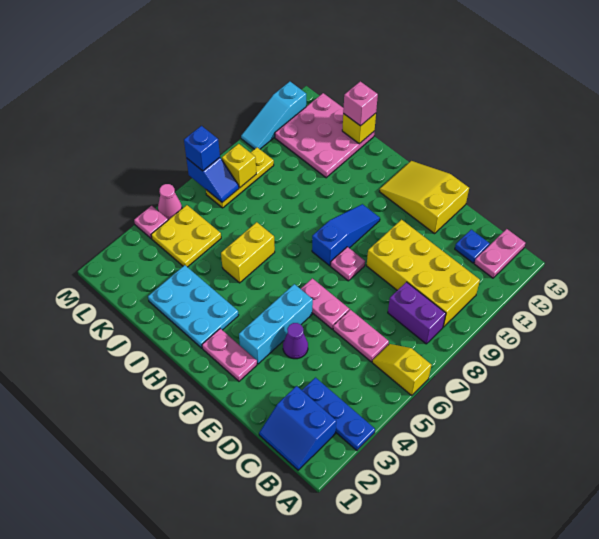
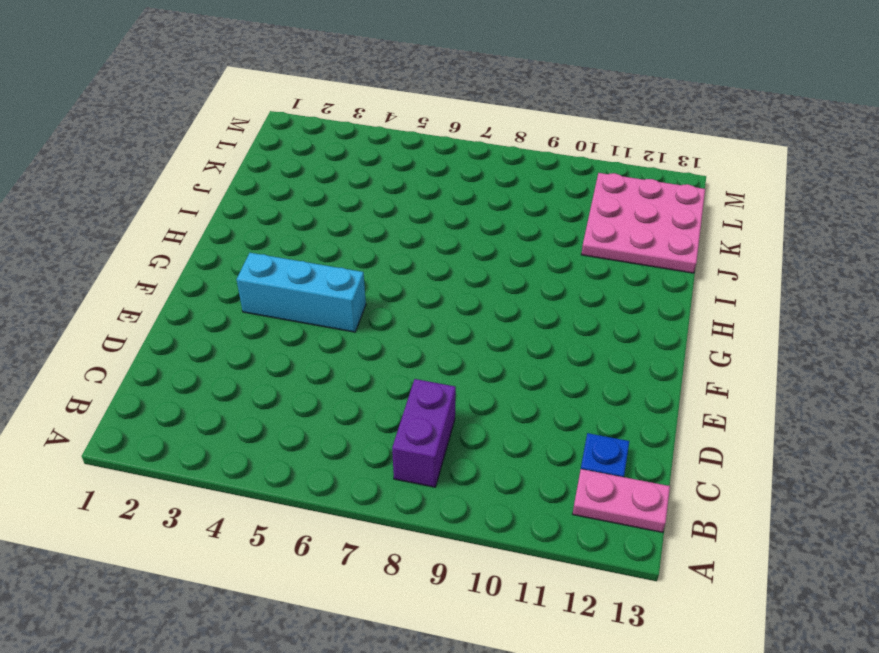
none -> blue plate A3:C3 level 1
none -> yellow slope A6:B6 level 1 top A
none -> blue slope B1:C2 level 1 top 2

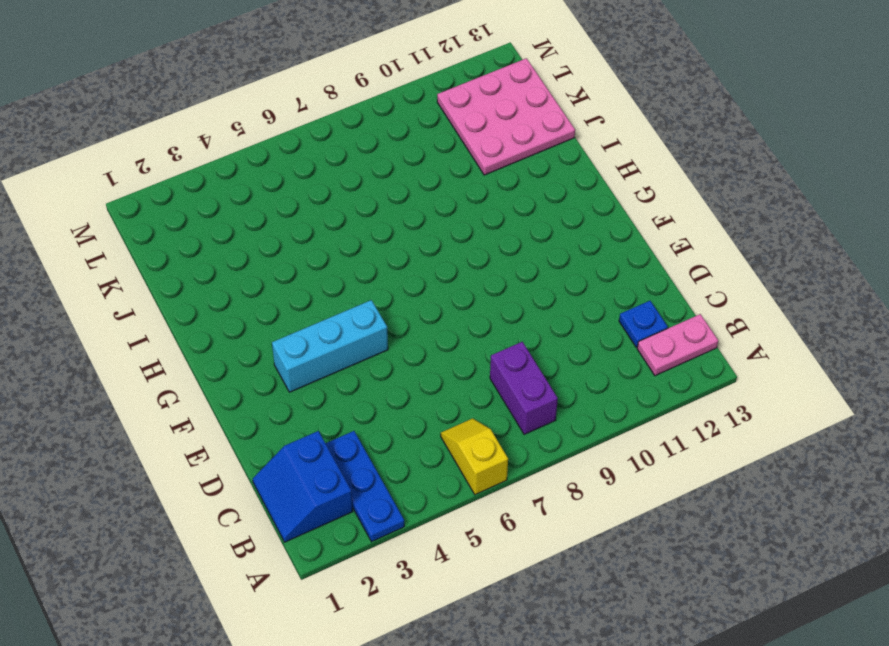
none -> yellow brick B9:E10 level 1
none -> pink plate C6:D6 level 1
none -> purple cone E4 level 1

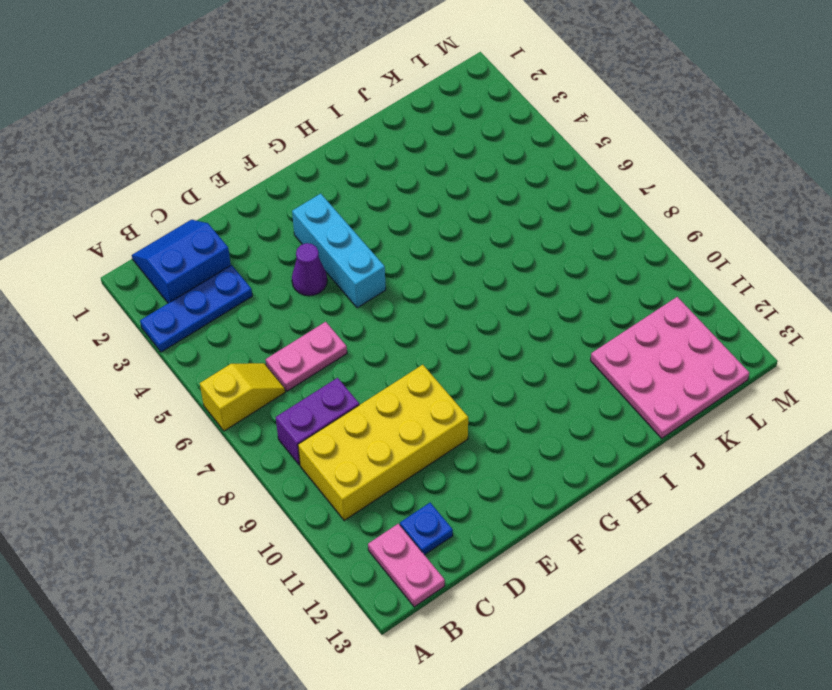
none -> pink plate E6:F6 level 1
none -> yellow slope E12:G13 level 1 top E
none -> pink plate F2:G2 level 1

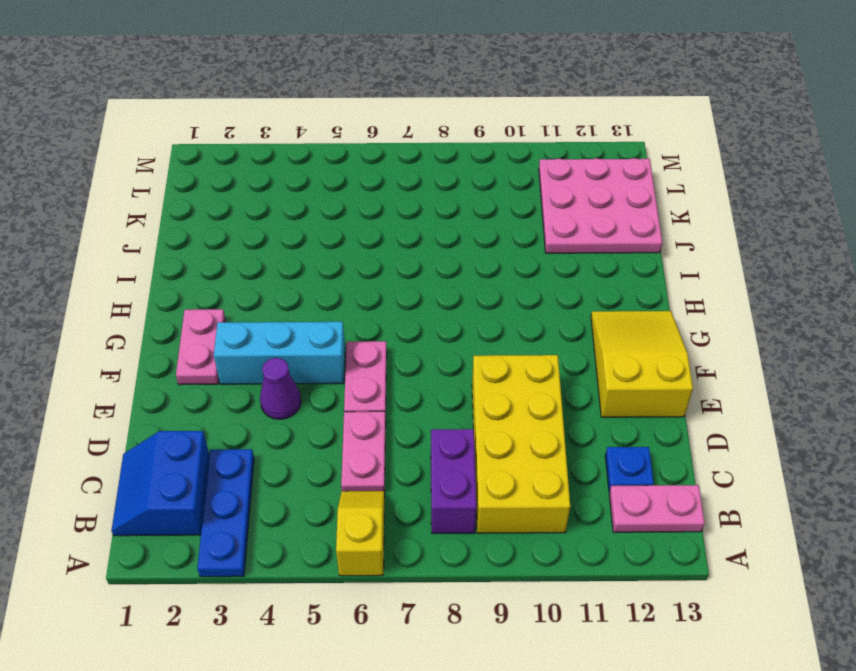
none -> pink plate F8 level 1
none -> blue slope G8:G10 level 1 top 8
none -> cyan plate H2:J3 level 1

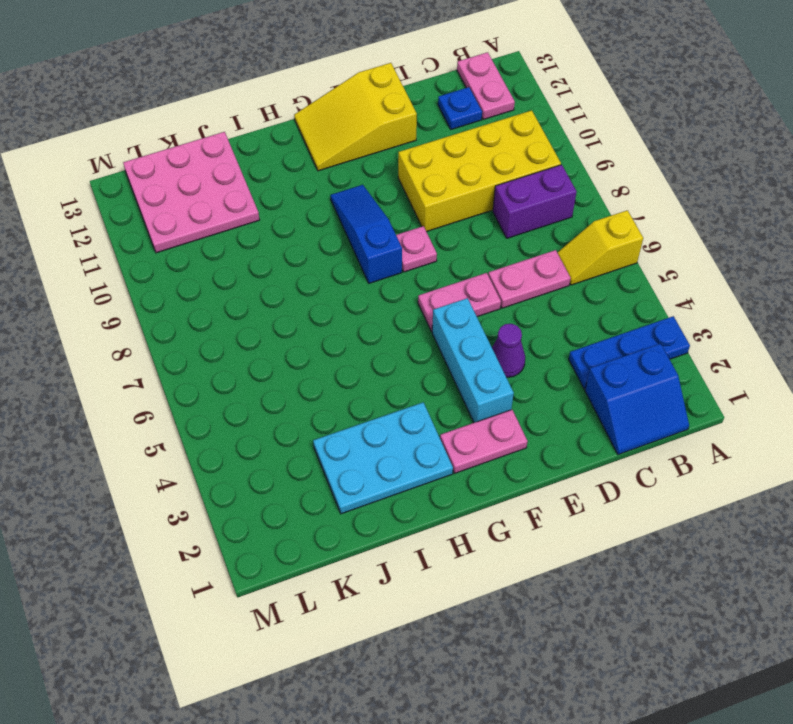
none -> yellow brick I5:I6 level 1
none -> yellow plate K4:L5 level 1
none -> yellow plate L7:L9 level 1

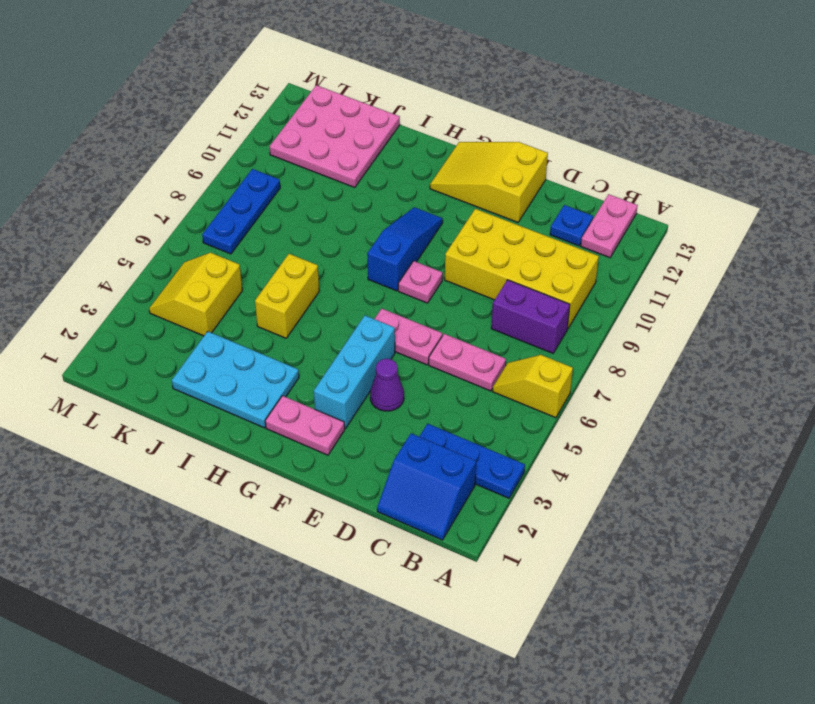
yellow slope K4:L5 level 1 top K -> yellow plate K4:L5 level 1
blue plate L7:L9 level 1 -> yellow plate L7:L9 level 1
none -> pink plate M4 level 1
none -> pink cone M5 level 1
none -> cyan slope M10:M12 level 1 top 12

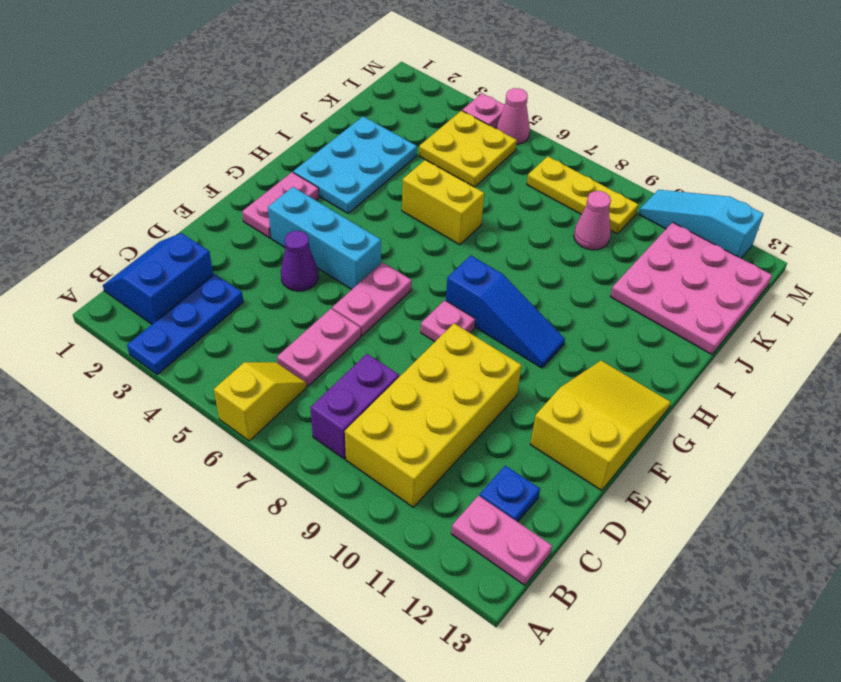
pink cone K9 level 1 -> none
none -> yellow brick J13 level 2
none -> blue slope L7:M7 level 2 top M
none -> yellow brick L8 level 2

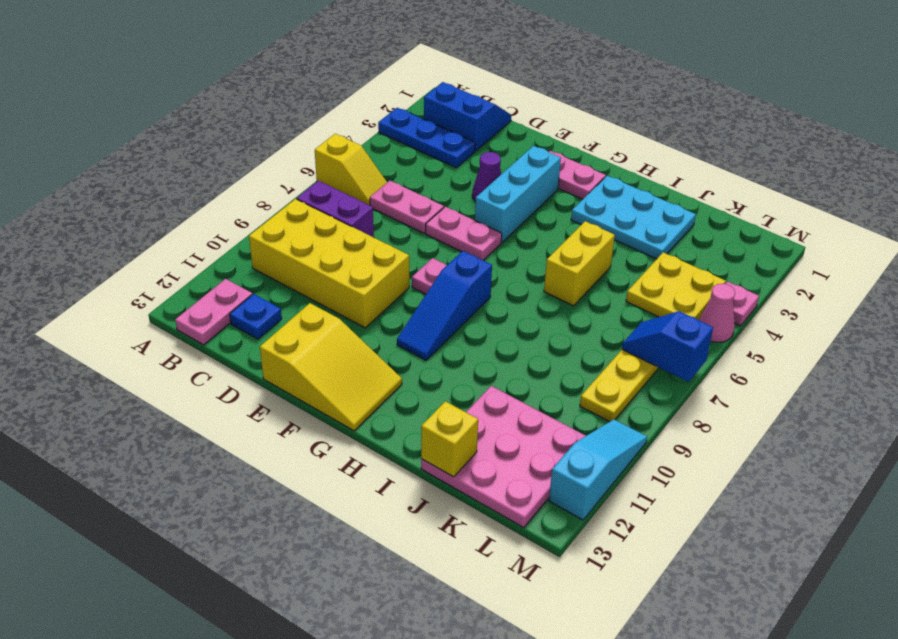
none -> yellow brick L8 level 2
none -> pink brick J13 level 3
none -> blue brick M7 level 3

